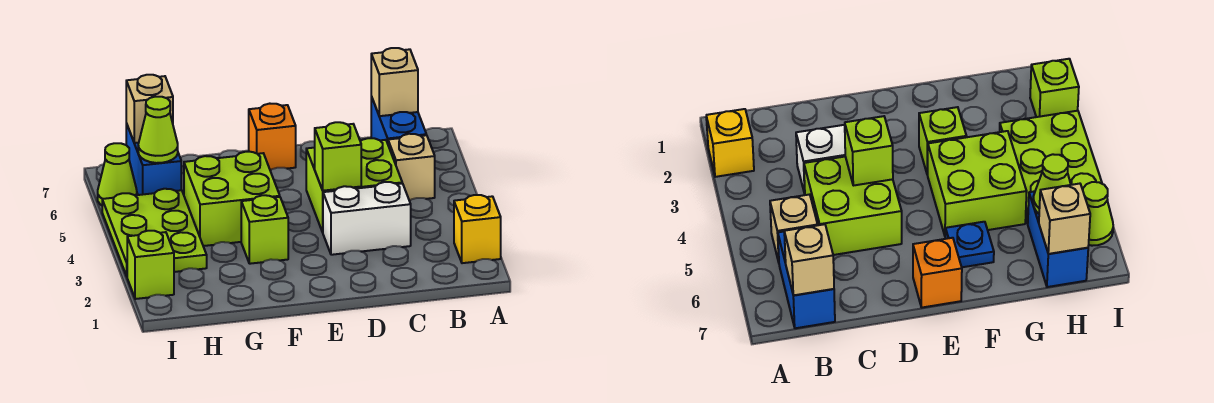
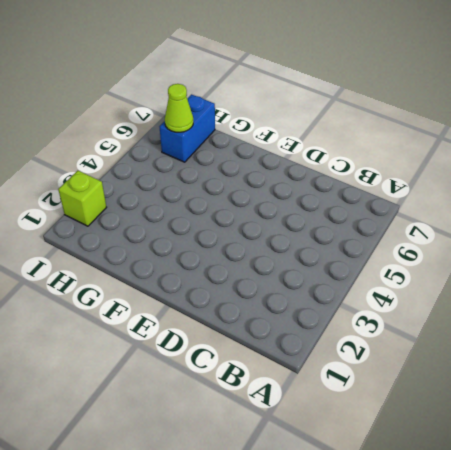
none -> yellow brick A2 level 1
none -> tan brick B5 level 1
none -> blue brick B6:B7 level 1

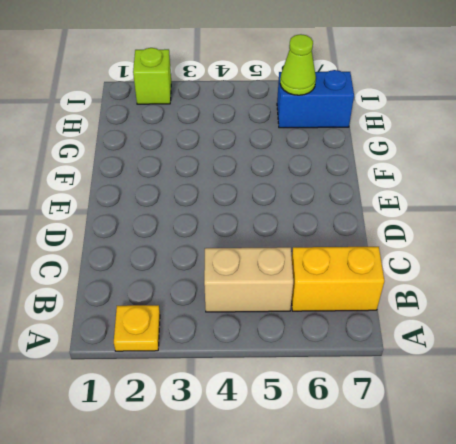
yellow plate A2 level 1 -> yellow brick A2 level 1
tan brick B4:B5 level 1 -> tan brick B5 level 1
yellow brick B6:B7 level 1 -> blue brick B6:B7 level 1
none -> white brick C3:D3 level 1
none -> lime brick C4:D5 level 1
none -> orange brick E7 level 1

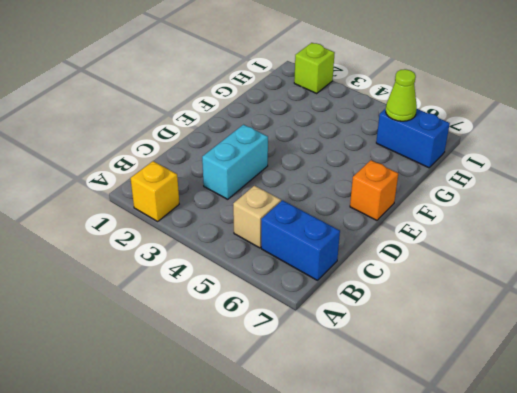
cyan brick C3:D3 level 1 -> white brick C3:D3 level 1
none -> lime brick C4:D5 level 1
none -> lime brick F3 level 1
none -> lime brick F4:G5 level 1

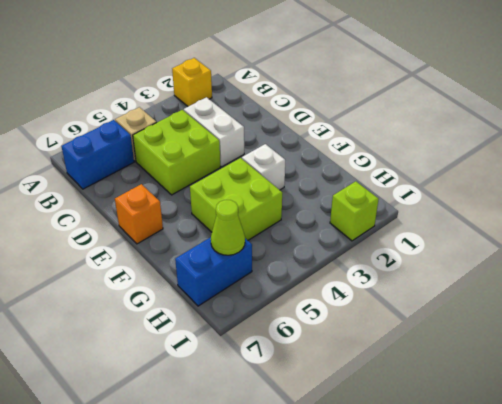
white brick F3 level 1 -> lime brick F3 level 1
none -> blue plate F6 level 1
none -> lime plate H3:I5 level 1
none -> lime cone I6 level 1

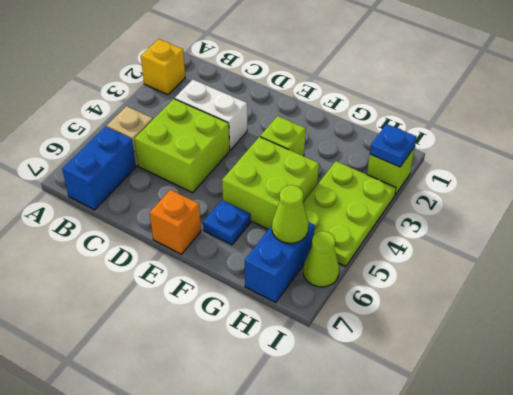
blue plate I2 level 2 -> none
none -> tan brick B7 level 2
none -> lime brick D4 level 2
none -> tan brick H7 level 2

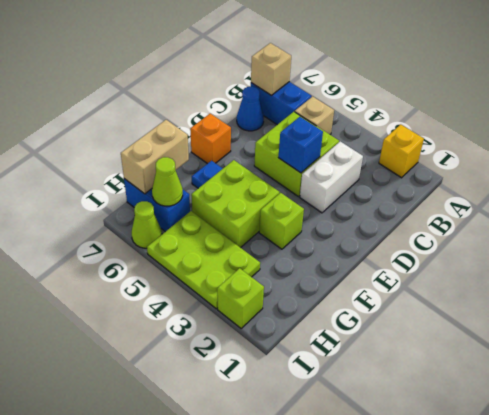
blue cone C7 level 1 -> none
blue brick D4 level 2 -> lime brick D4 level 2
tan brick G7:H7 level 2 -> tan brick H7 level 2

